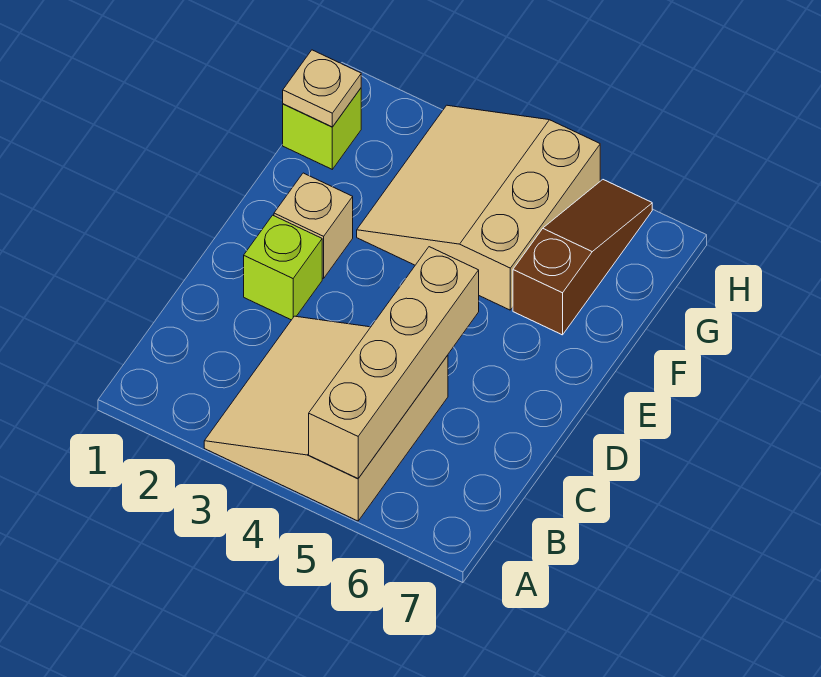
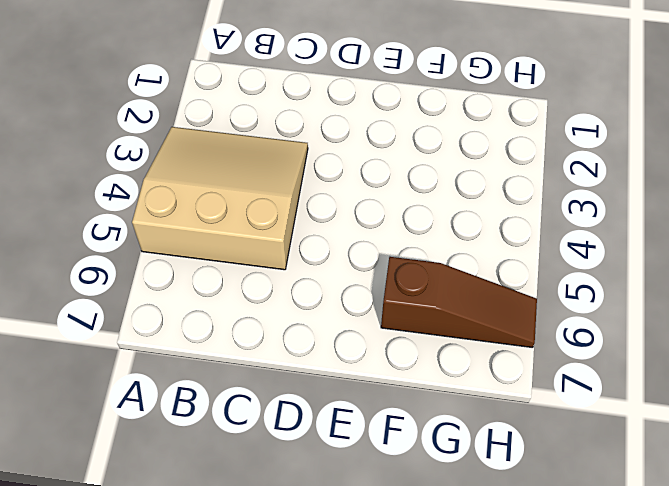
none -> lime brick D2 level 1
none -> tan brick E2 level 1

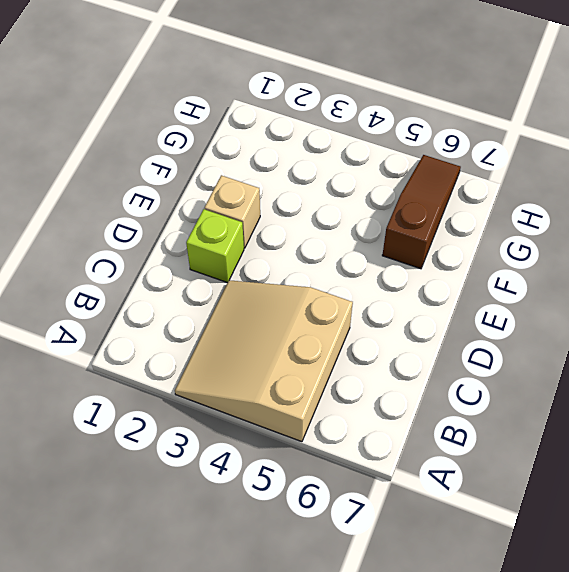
none -> tan slope F3:H5 level 1 top 5
none -> lime brick G1 level 1

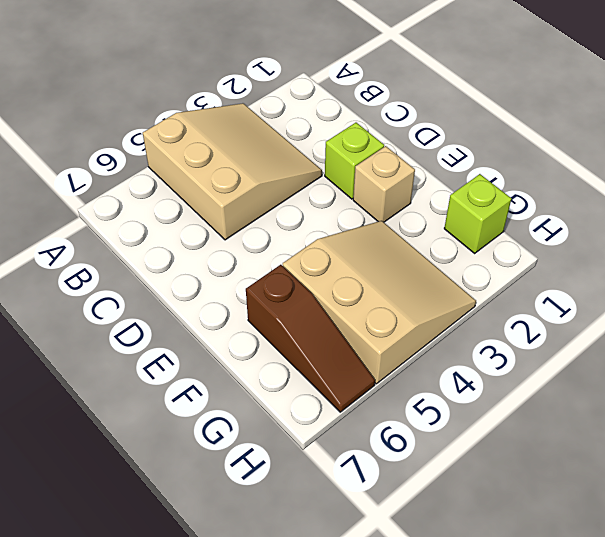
none -> tan brick A5:D5 level 2
none -> tan plate G1 level 2

